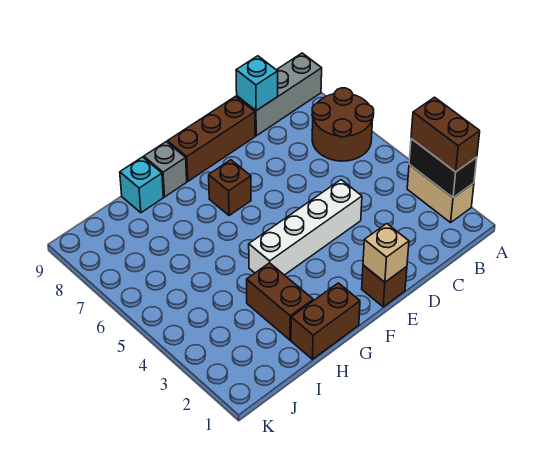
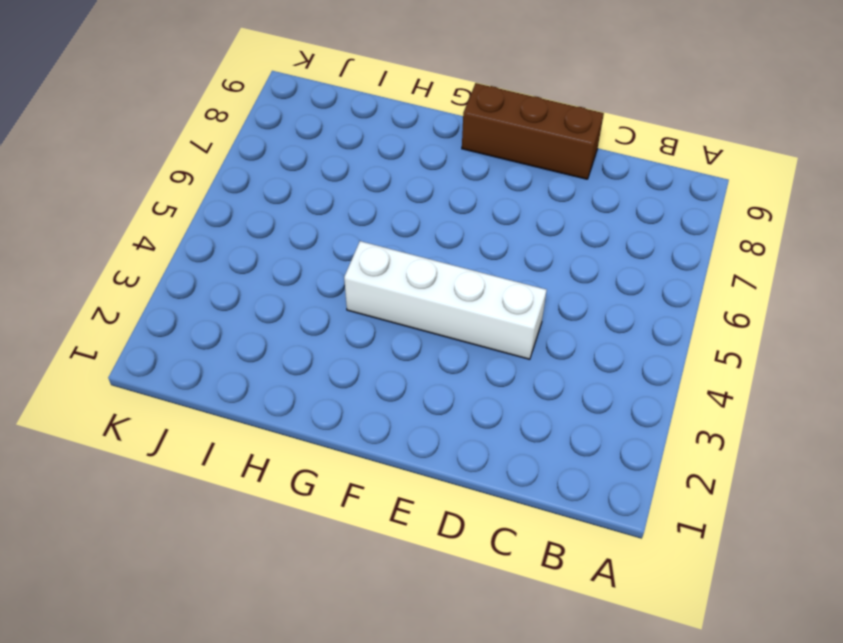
none -> tan brick A2:A3 level 1
none -> brown round brick A6:B7 level 1
none -> grey brick A9:C9 level 1

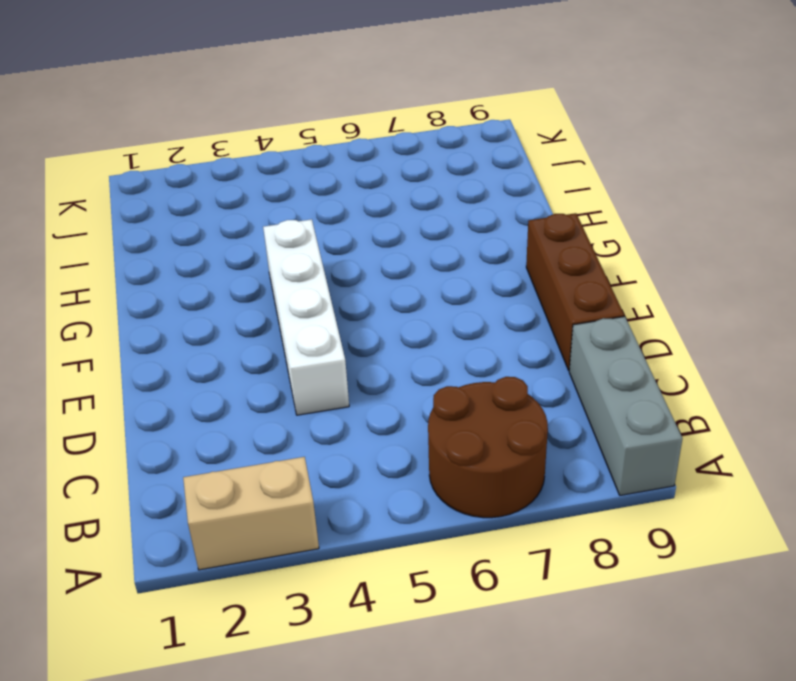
none -> brown brick E1 level 1
none -> brown brick F7 level 1
none -> brown brick G1:H1 level 1

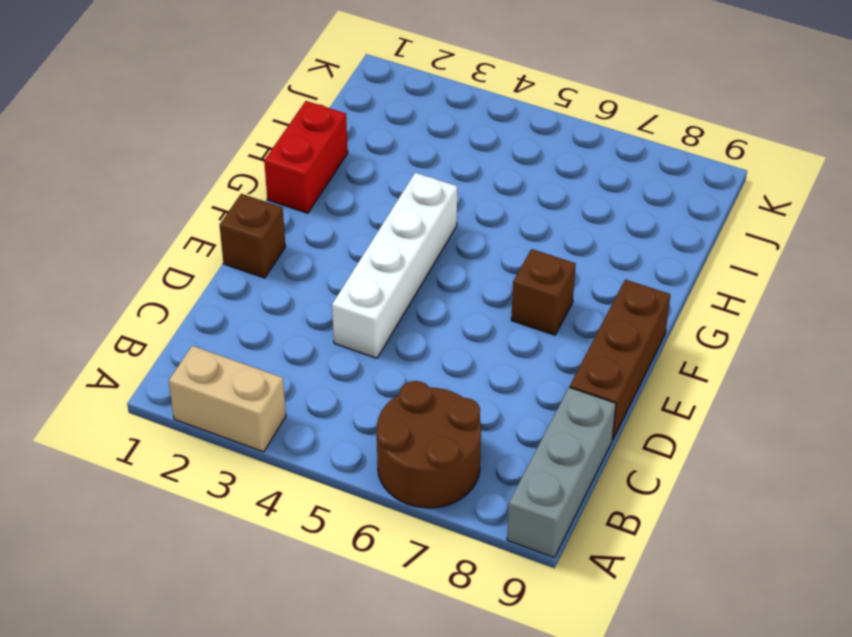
red brick G1:H1 level 1 -> brown brick G1:H1 level 1
none -> grey brick G9 level 1
none -> brown brick H2:H3 level 1
none -> cyan brick H9 level 1

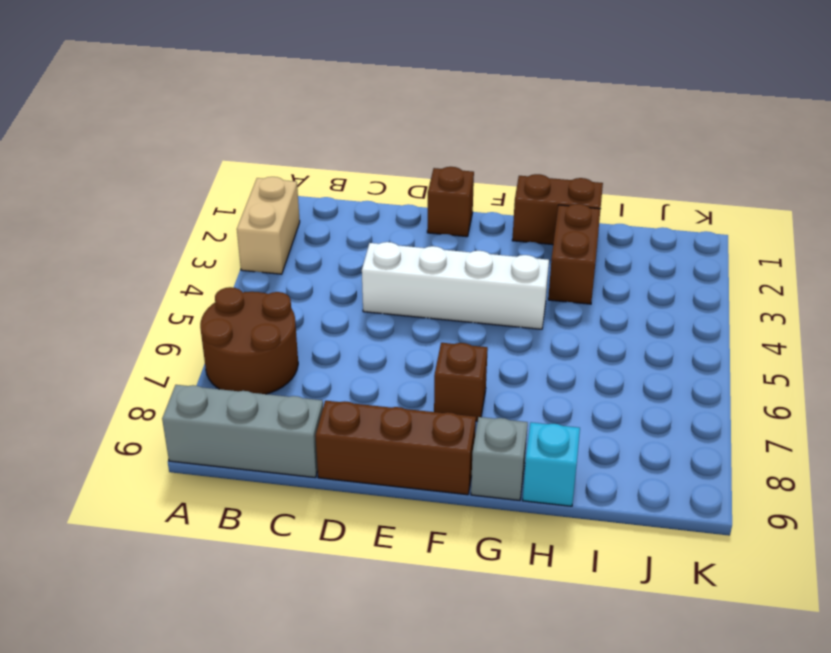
none -> black brick A2:A3 level 2
none -> cyan brick C9 level 2
none -> tan brick E1 level 2

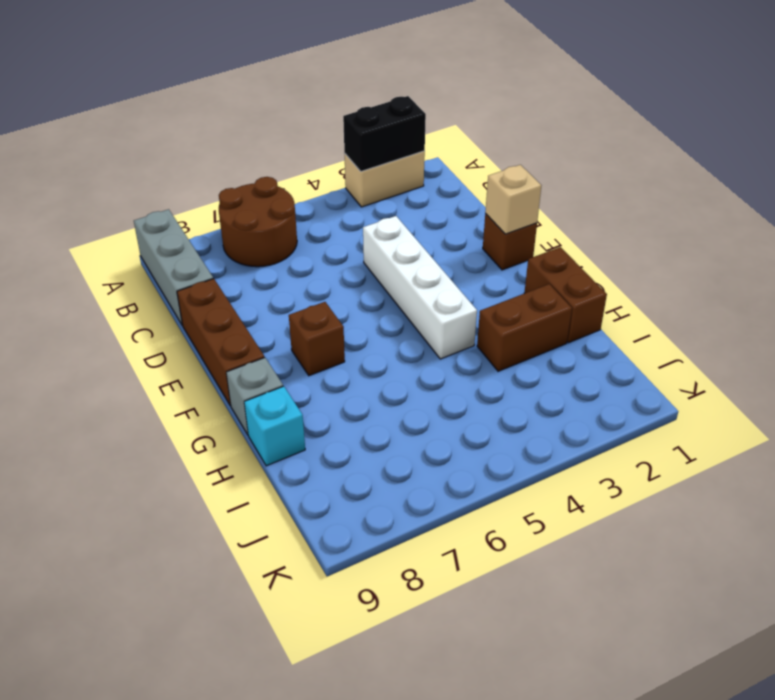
none -> cyan brick C9 level 2
none -> brown brick A2:A3 level 3

